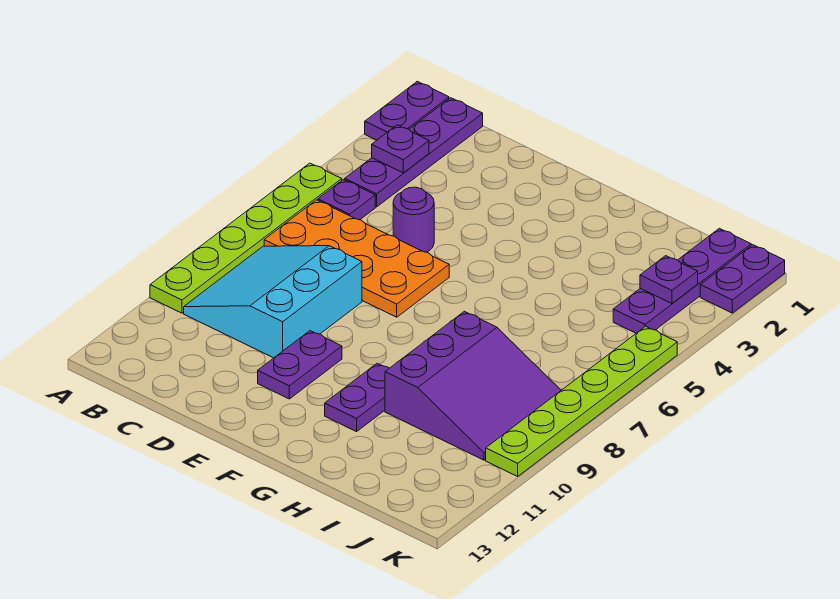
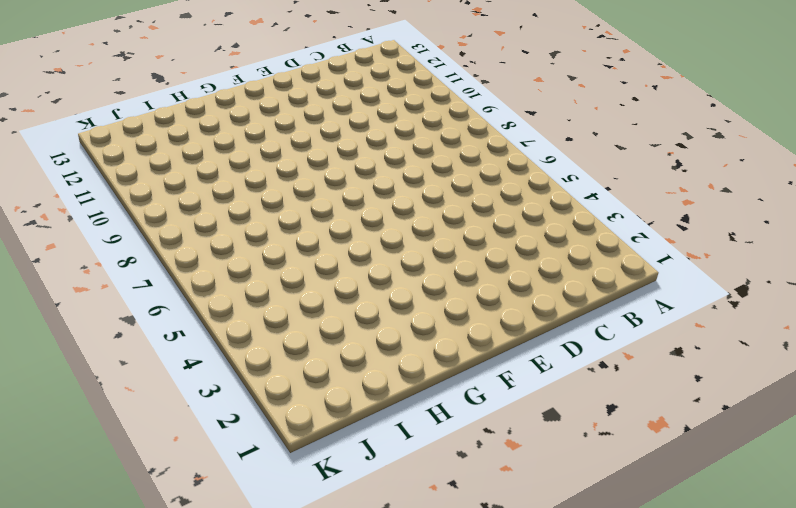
none -> purple plate A1:A2 level 1
none -> lime plate A5:A10 level 1
none -> purple plate B1:B4 level 1

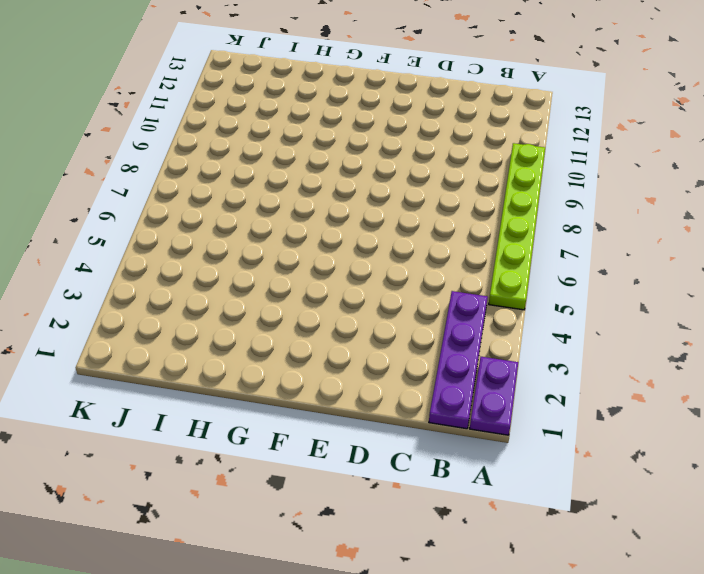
none -> purple plate B5 level 1
none -> orange plate B6:E7 level 1
none -> cyan slope B8:D10 level 1 top D

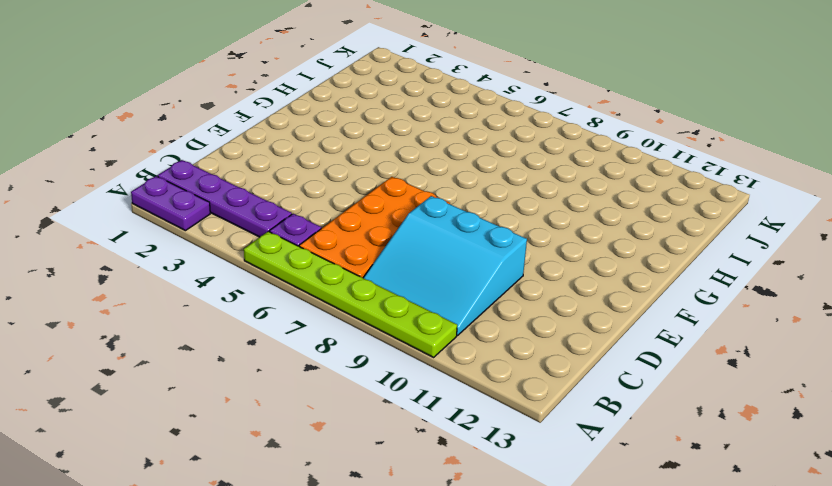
none -> purple round brick D5 level 1
none -> purple plate E10:E11 level 1
none -> purple plate G10:G11 level 1

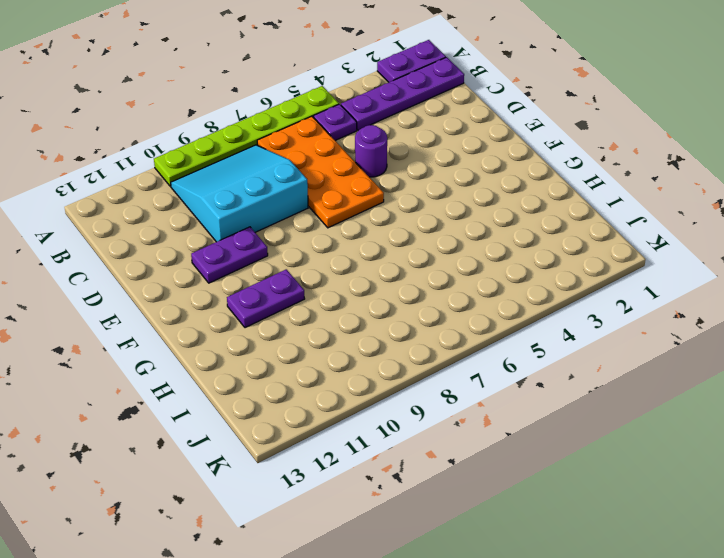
none -> purple slope H8:J10 level 1 top H
none -> purple plate J1:J4 level 1
none -> purple plate K1:K2 level 1

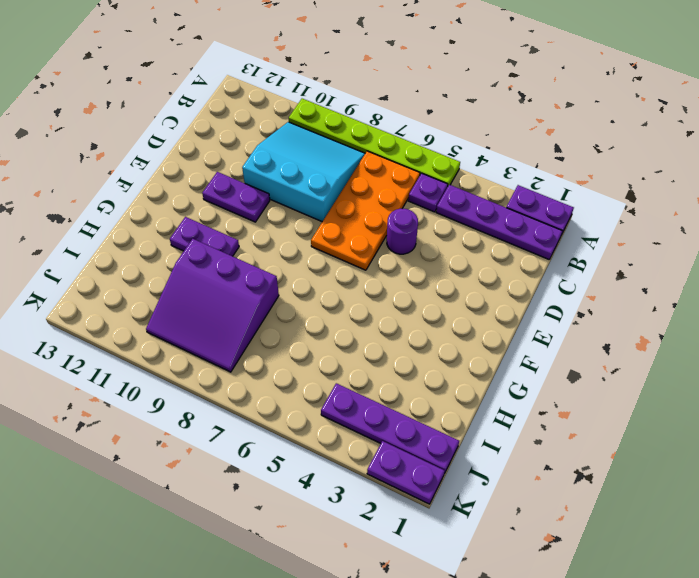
none -> lime plate K5:K10 level 1
none -> purple plate B3 level 2
none -> purple plate J3 level 2

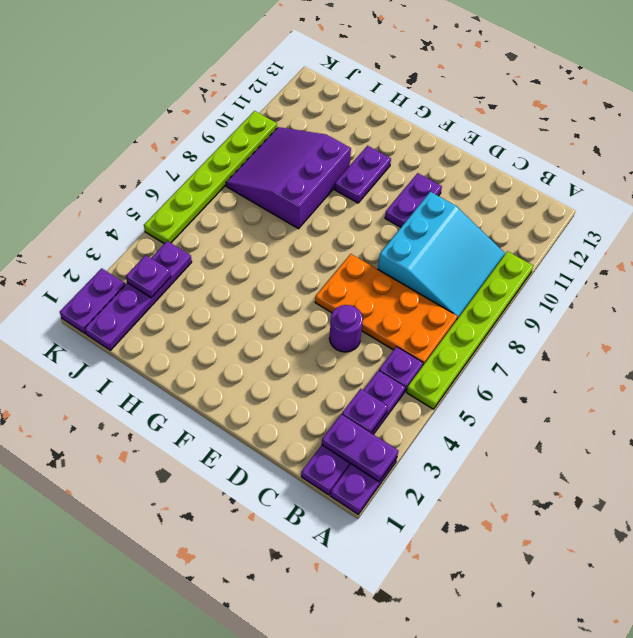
purple plate A2:B2 level 2 -> none

